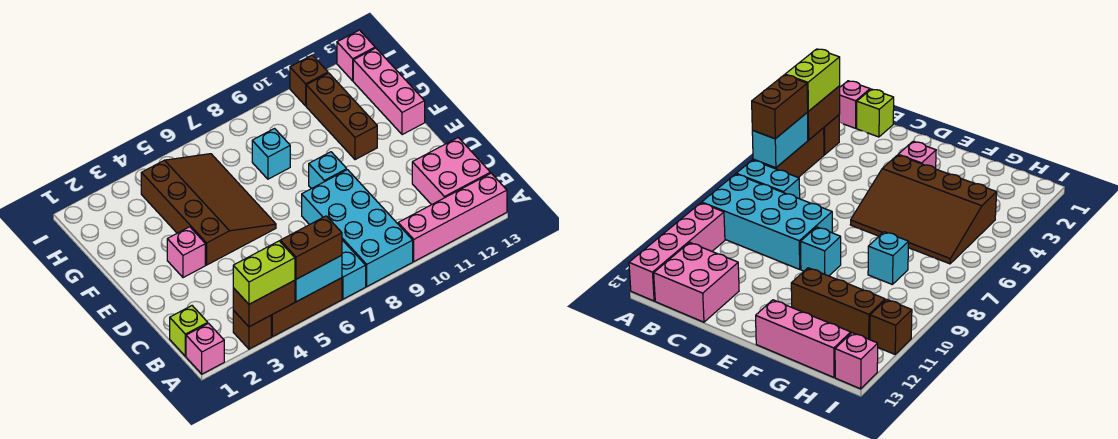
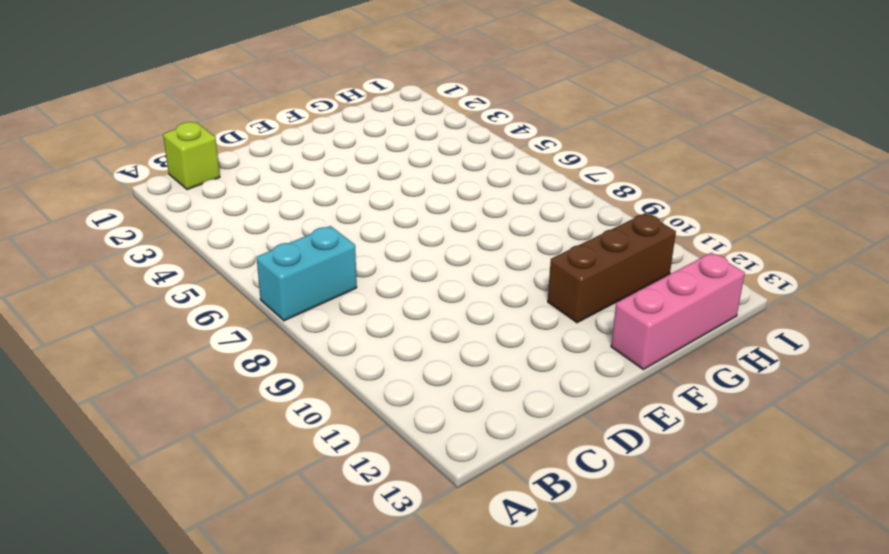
none -> pink brick A1 level 1
none -> brown brick A3 level 1
none -> brown brick A4:A6 level 1

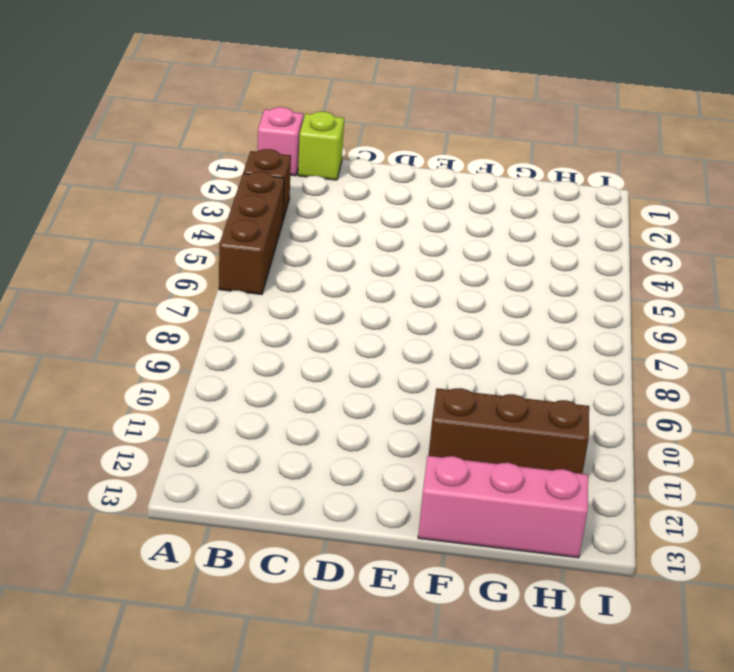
none -> cyan brick A7:B7 level 1
none -> cyan brick A8:D9 level 1
none -> pink brick A10:A13 level 1

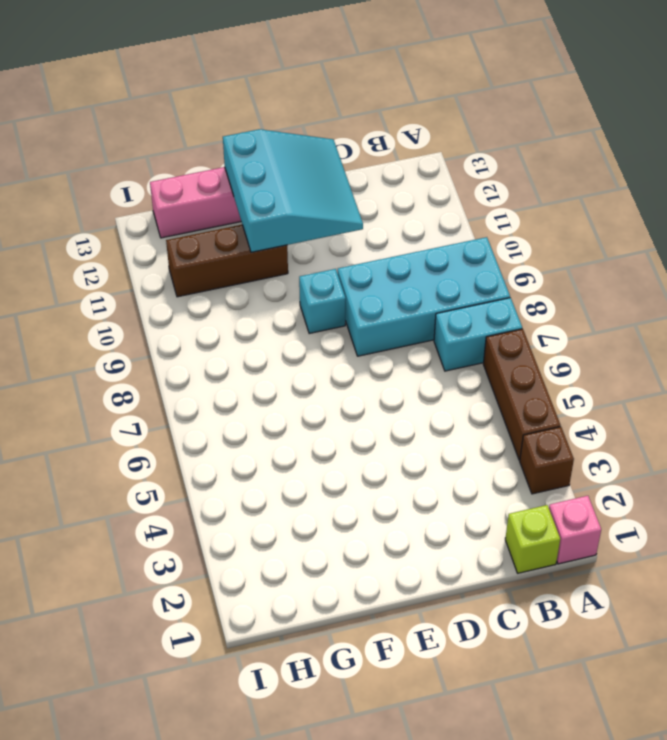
cyan slope D11:F13 level 2 top F -> none
none -> pink brick A10:A13 level 1
none -> pink brick B12:C13 level 1
none -> pink brick E3 level 1

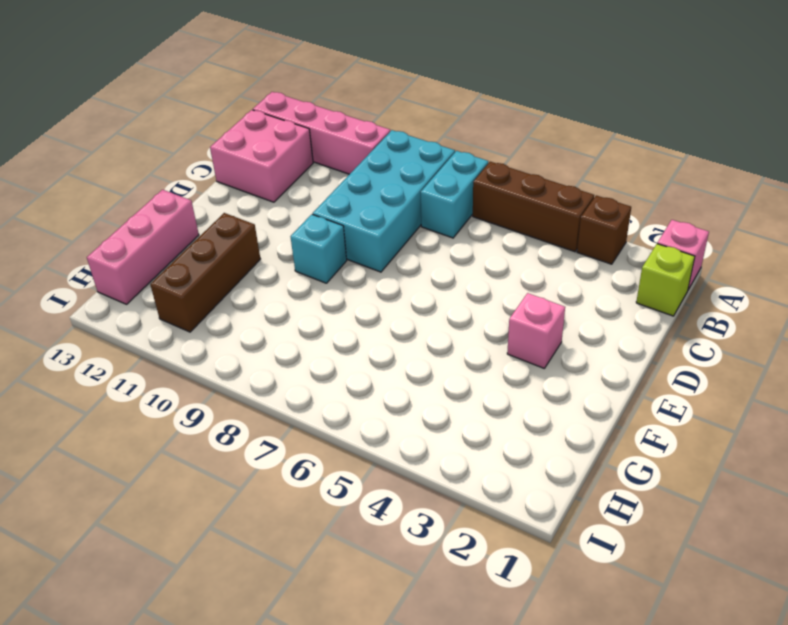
none -> brown slope E4:H6 level 1 top 4
none -> cyan brick G8 level 1
none -> brown brick I11 level 1

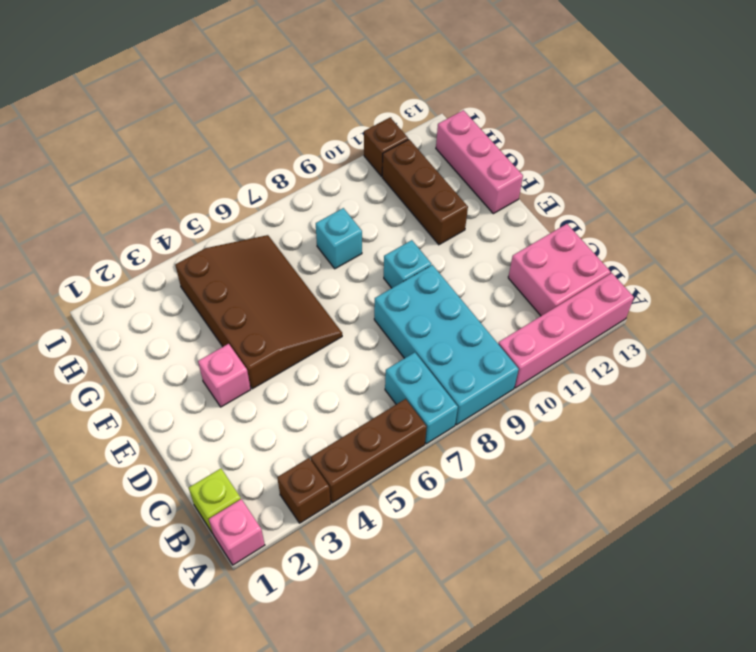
none -> pink brick I13 level 1
none -> brown brick A3:A4 level 2
none -> cyan brick A5:A6 level 2

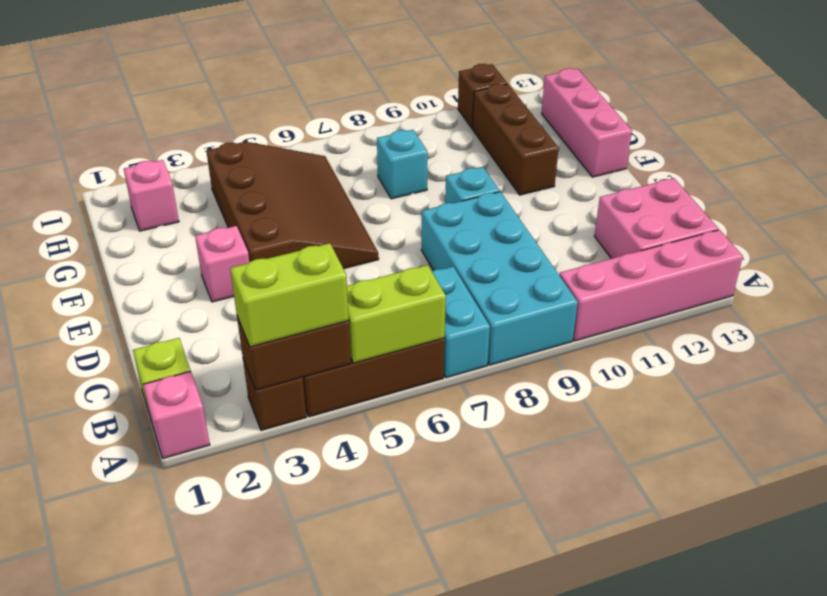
lime brick A5:A6 level 2 -> cyan brick A5:A6 level 2
pink brick H2 level 1 -> pink brick I13 level 1
none -> brown brick A5:A6 level 3

